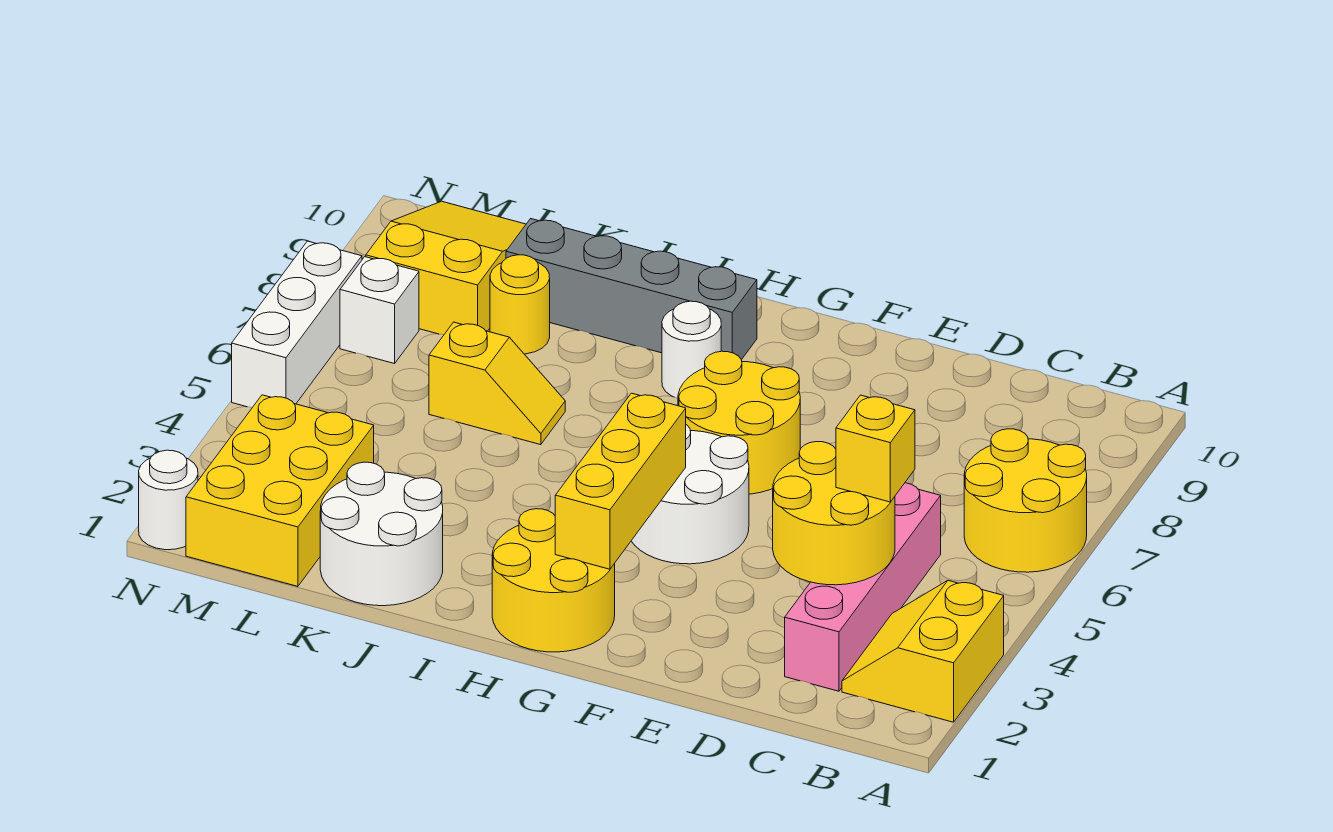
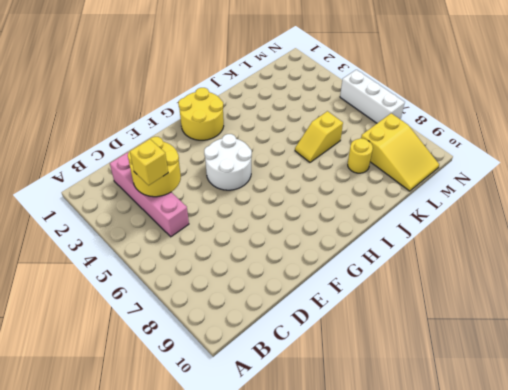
none -> yellow slope A2:B3 level 1 top A
none -> yellow round brick A6:B7 level 1
none -> yellow round brick F6:G7 level 1

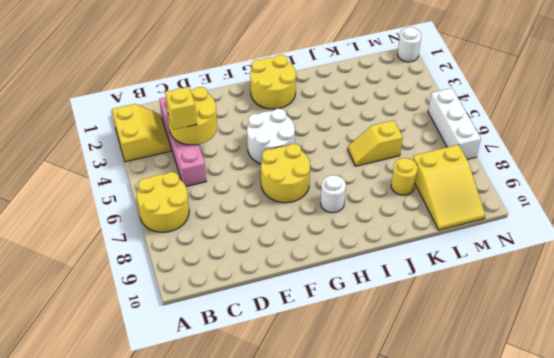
none -> grey brick H9:K9 level 1
none -> white round brick J1:K2 level 1
none -> yellow brick L1:M3 level 1

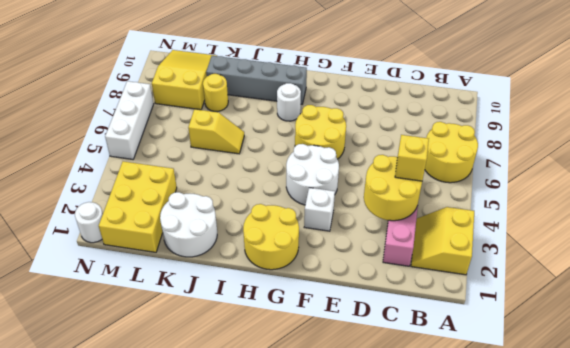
white brick F3 level 1 -> white brick M7 level 1
none -> yellow brick G2:G4 level 2

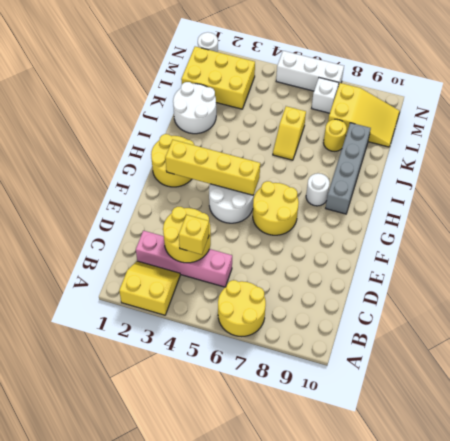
yellow brick G2:G5 level 2 -> yellow brick G2:G4 level 2

